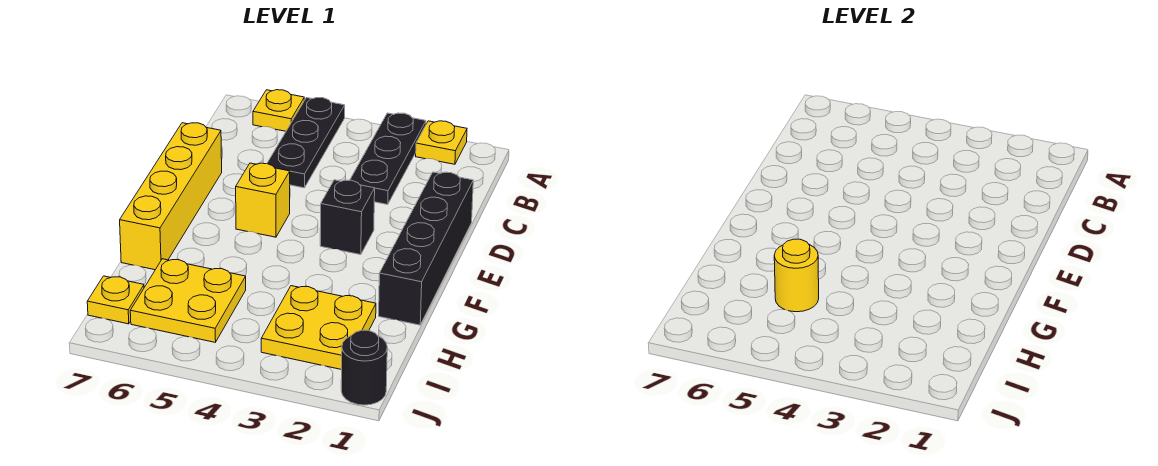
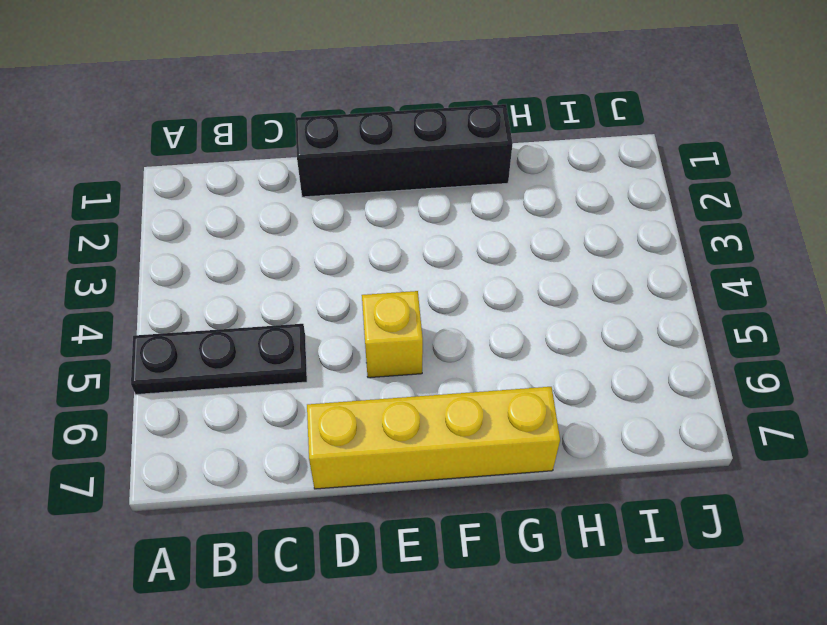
none -> yellow plate A2 level 1
none -> black plate A3:C3 level 1
none -> yellow plate A6 level 1

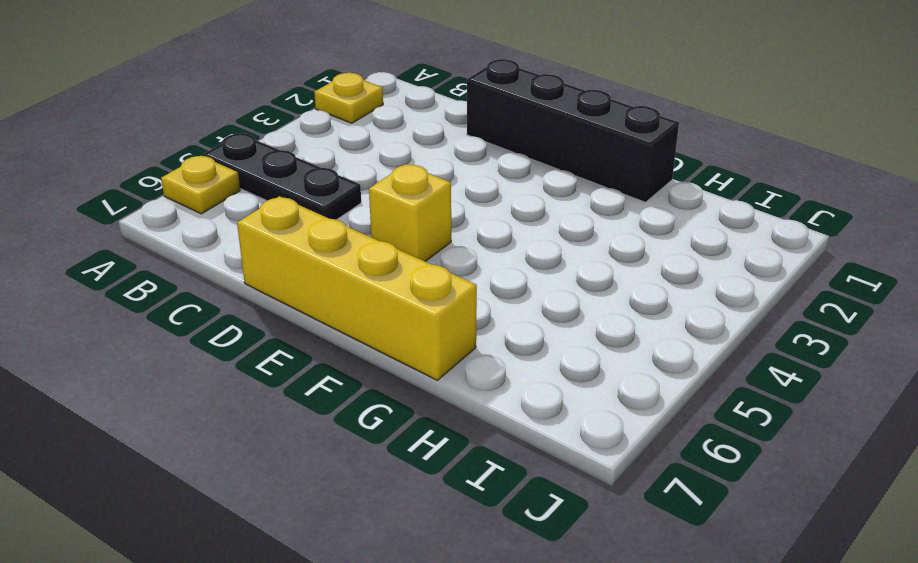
none -> black plate A3:C3 level 1
none -> black brick E3 level 1
none -> yellow plate H2:I3 level 1

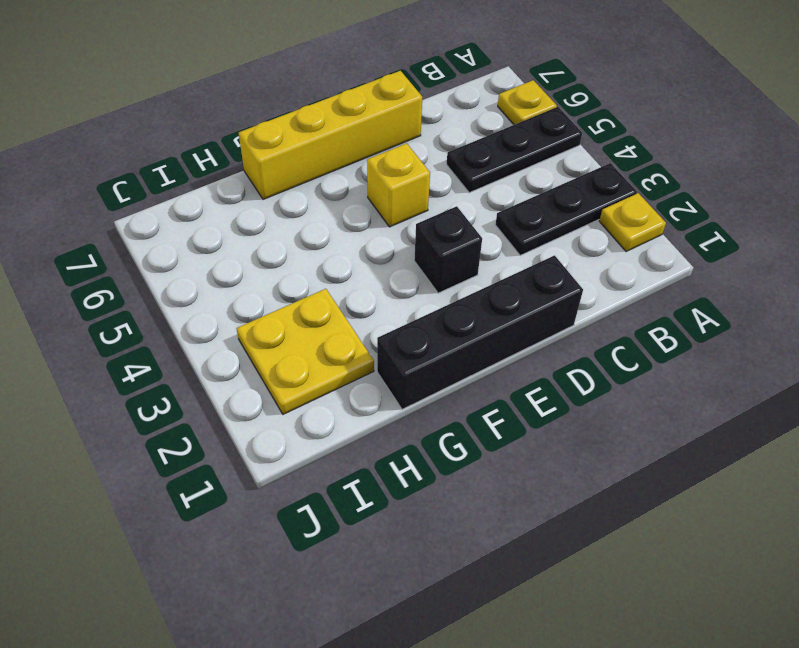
none -> yellow plate H5:I6 level 1
none -> yellow plate I7 level 1
none -> black round brick J1 level 1

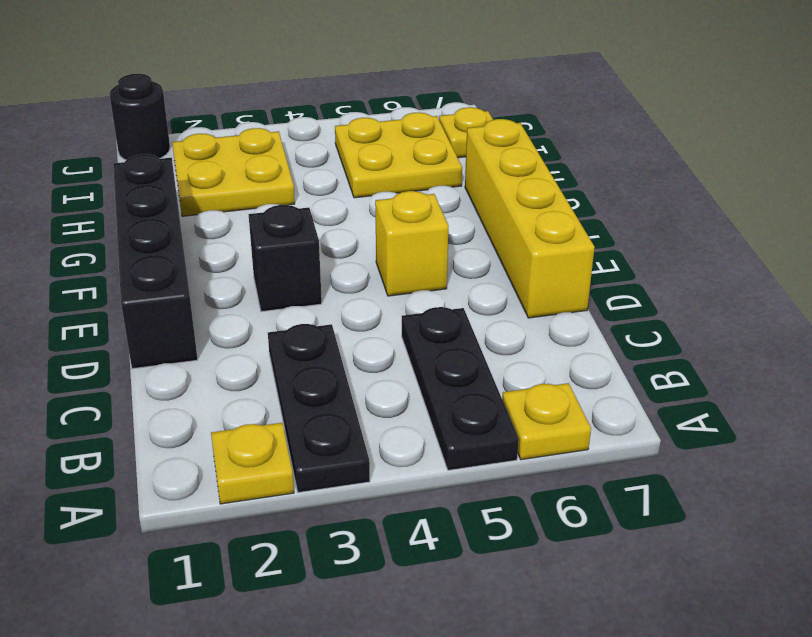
none -> yellow round brick H5 level 2

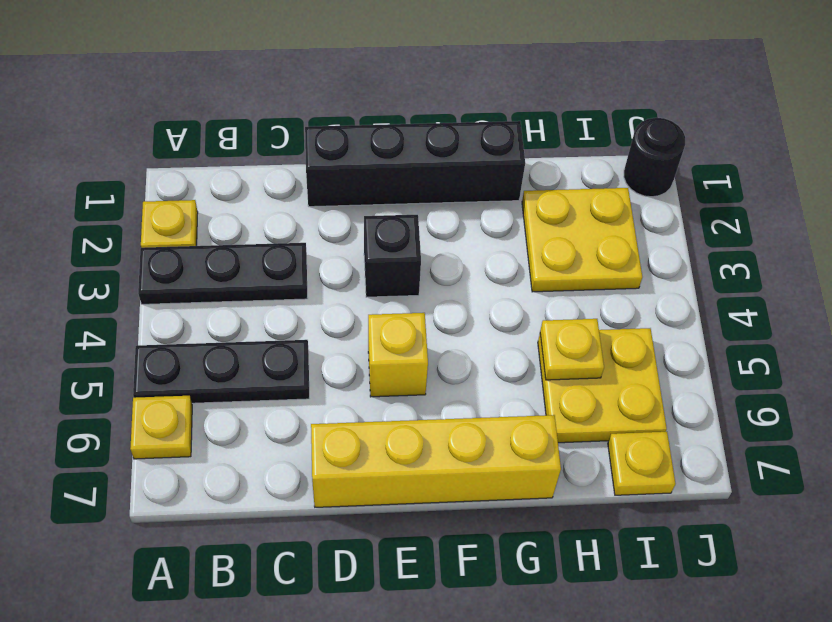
yellow plate H5 level 2 -> yellow round brick H5 level 2

